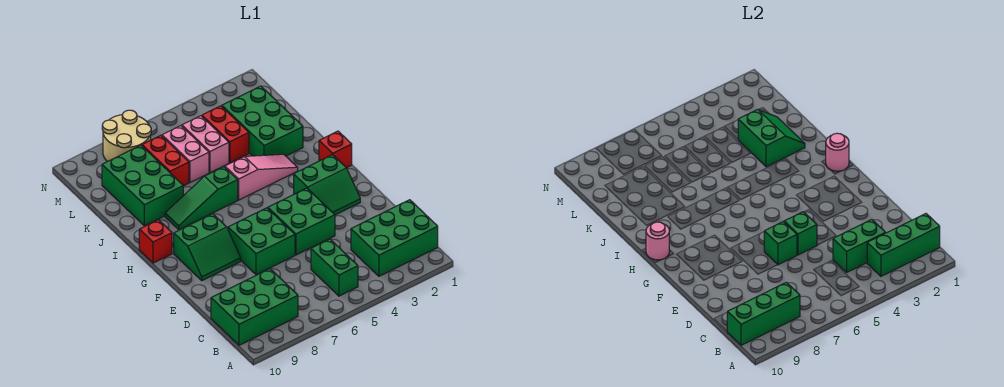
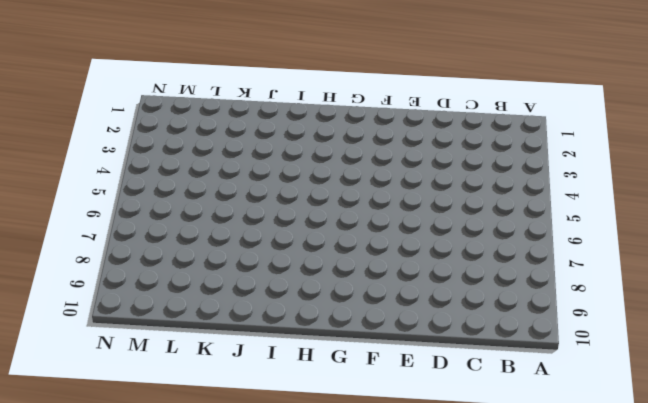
none -> green brick B1:C3 level 1
none -> green brick B5:C5 level 1
none -> green brick B8:C10 level 1

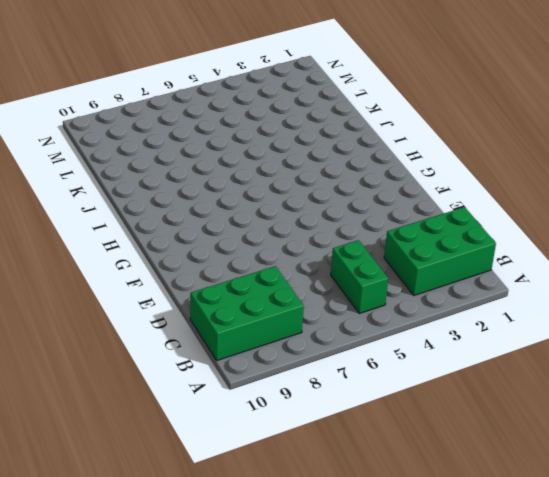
none -> green brick E4:F5 level 1
none -> green brick E6:F7 level 1
none -> green slope F2:G3 level 1 top G

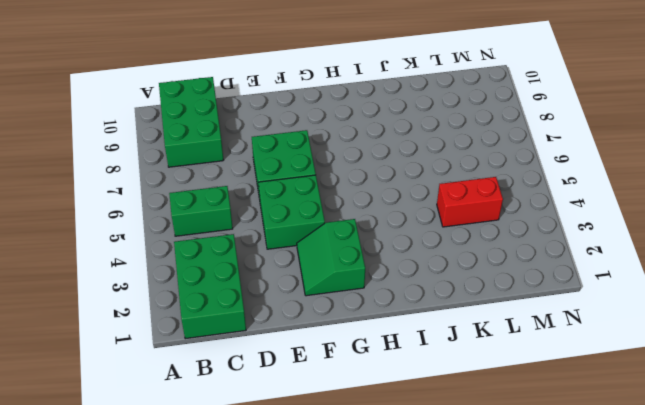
none -> green slope F8:G9 level 1 top G
none -> red brick H1 level 1
none -> red brick H10 level 1

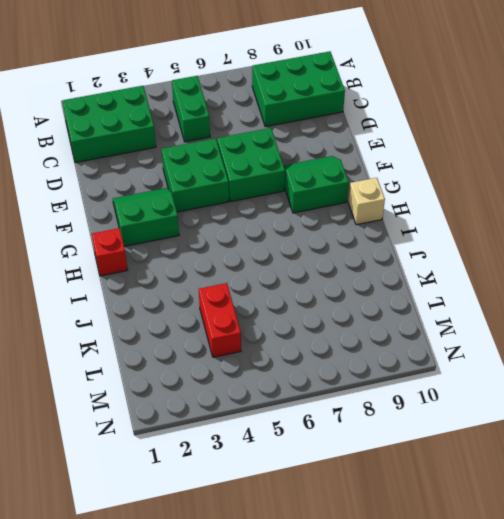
tan brick H10 level 1 -> red brick H10 level 1
none -> pink slope I3:I5 level 1 top 5
none -> green slope I6:I8 level 1 top 6
none -> green brick J2:L3 level 1

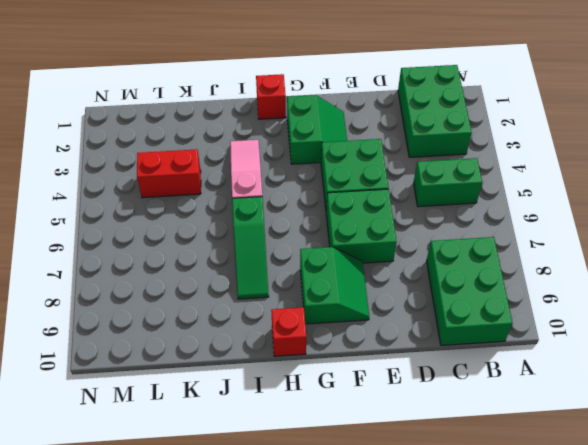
none -> green brick J2:L3 level 1
none -> green brick J8:L9 level 1
none -> pink brick K5:L5 level 1

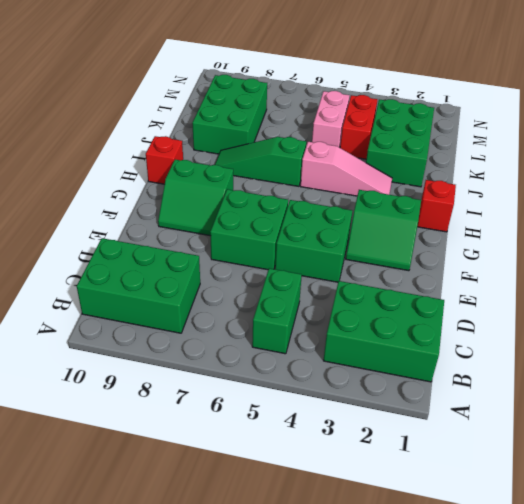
none -> pink brick K6:L6 level 1
none -> red brick K7:L7 level 1
none -> tan round brick M7:N8 level 1

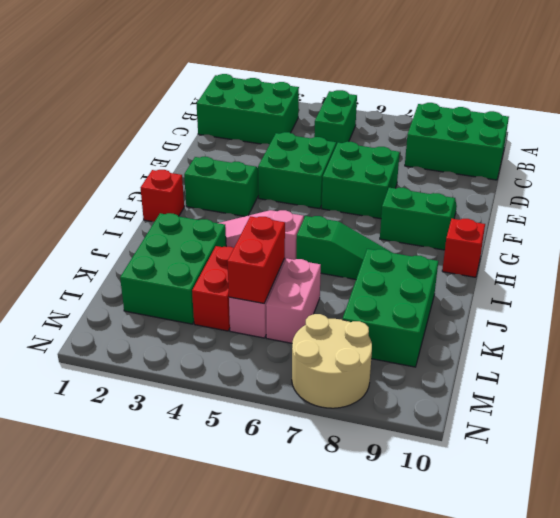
red brick K5:L5 level 2 -> red brick K7:L7 level 1
none -> green brick B1:B3 level 2
none -> green brick B8:B10 level 2
none -> green brick C3:C4 level 2

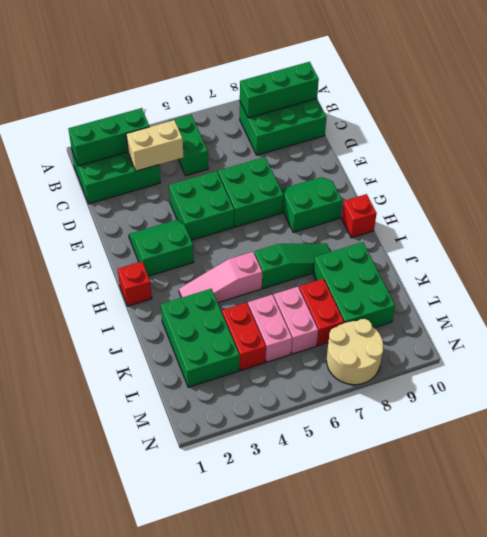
tan brick C3:C4 level 2 -> green brick C3:C4 level 2
none -> green brick E5 level 2
none -> green brick E6 level 2
none -> pink round brick H1 level 2

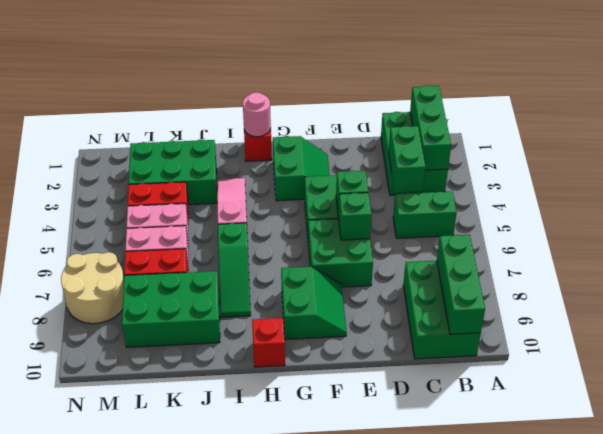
none -> pink round brick H10 level 2
none -> green slope J2:K3 level 2 top 3

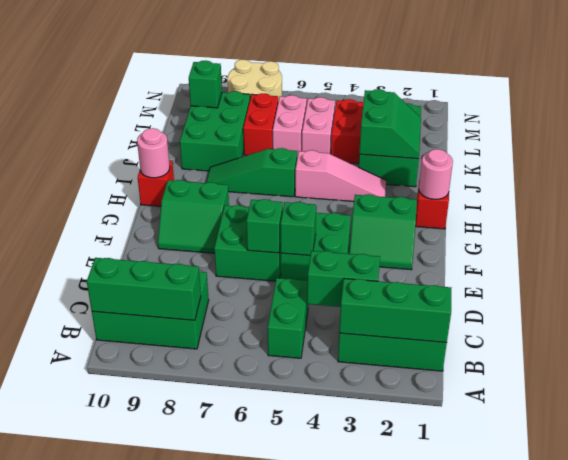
green brick L9 level 2 -> none

